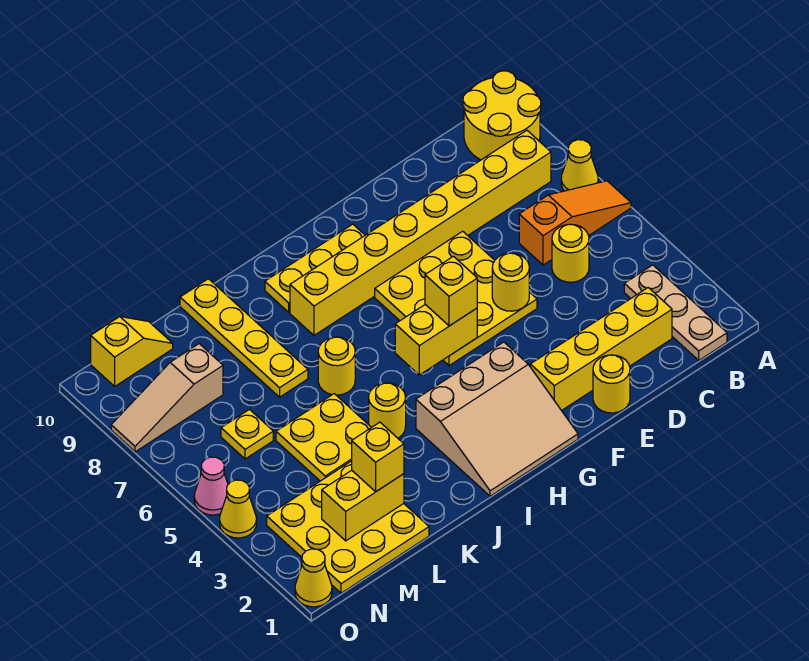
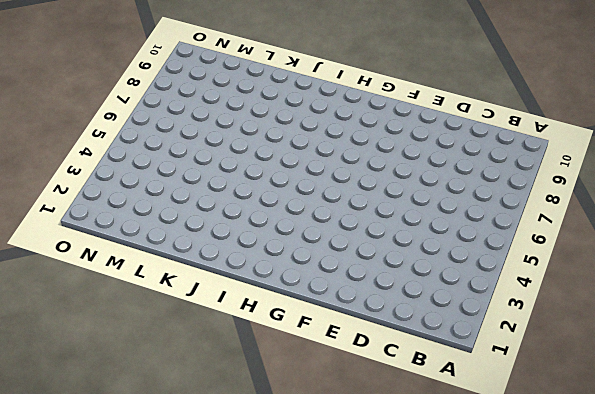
none -> orange slope A6:C6 level 1 top C
none -> yellow cone A7 level 1
none -> yellow round brick A9:B10 level 1

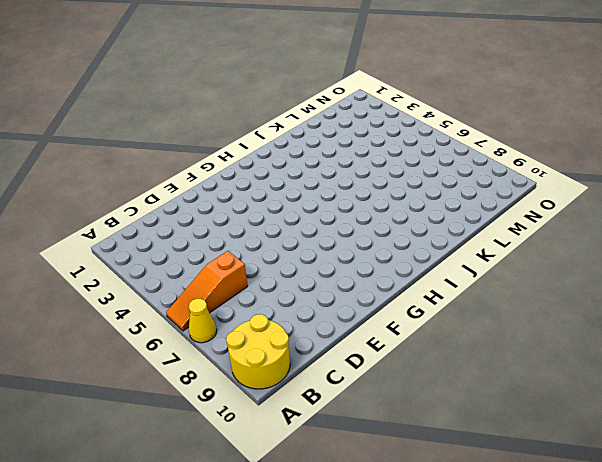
none -> tan plate B1:B3 level 1
none -> yellow brick B8:I8 level 1
none -> yellow brick C2:F2 level 1

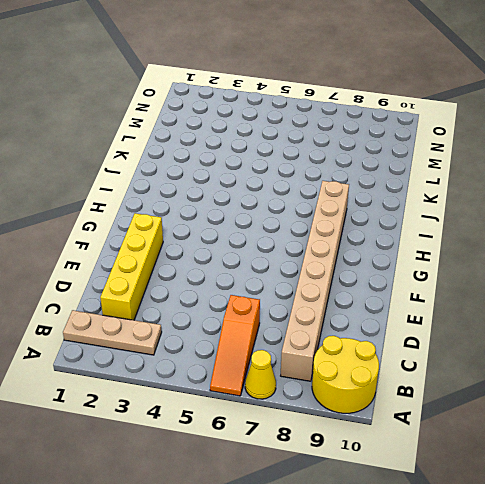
tan brick B8:I8 level 1 -> yellow brick B8:I8 level 1
none -> yellow round brick C5 level 1
none -> yellow round brick E1 level 1
none -> yellow plate E5:G7 level 1

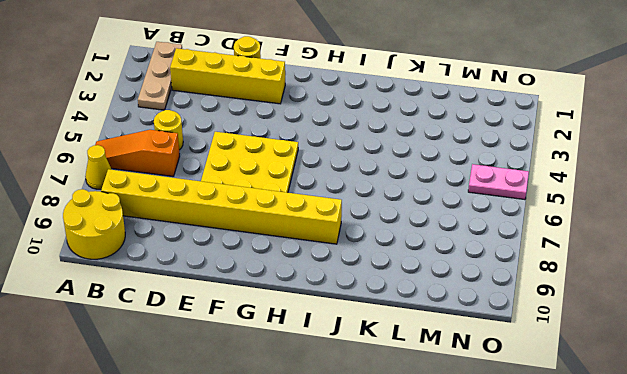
pink plate N5:O5 level 1 -> pink cone O5 level 1
none -> tan slope G1:I3 level 1 top 3
none -> yellow plate G9:I9 level 1
none -> yellow round brick J4 level 1

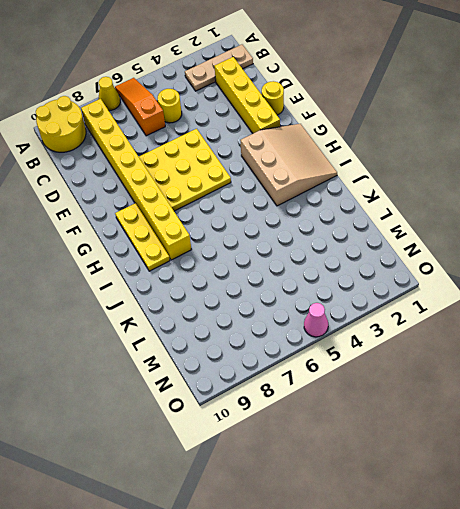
none -> yellow round brick J4 level 1
none -> yellow round brick J6 level 1
none -> yellow plate K4:L5 level 1

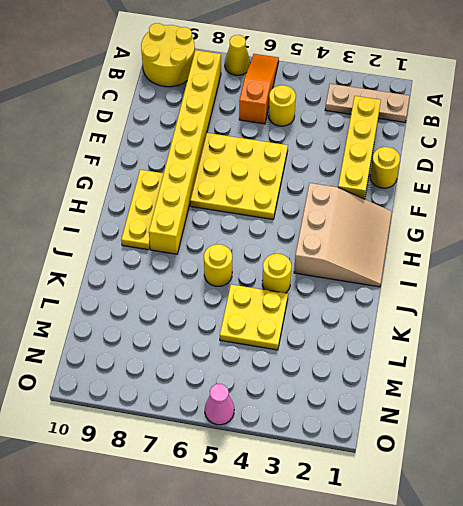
none -> yellow plate K7:K10 level 1
none -> yellow plate L1:N3 level 1
none -> yellow plate M6 level 1

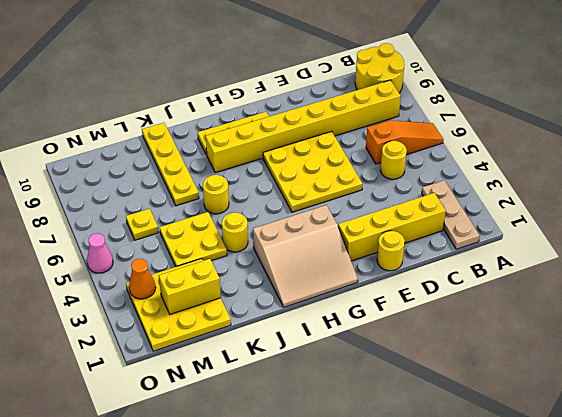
orange cone N3 level 2 -> none
none -> yellow cone A7 level 1
none -> tan slope M8:O8 level 1 top M
none -> yellow slope M10:N10 level 1 top N

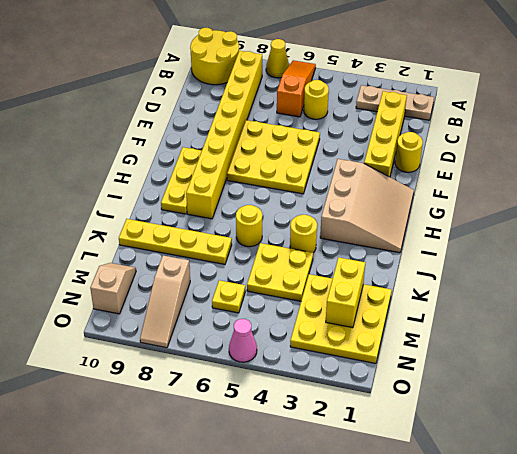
tan slope M10:N10 level 1 top N -> yellow slope M10:N10 level 1 top N
none -> yellow cone O1 level 1
none -> yellow cone O4 level 1
none -> yellow round brick E5 level 2

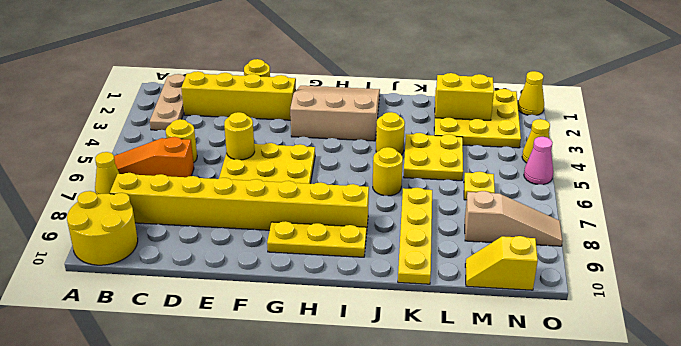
none -> yellow brick G5:H5 level 2
none -> yellow brick G5 level 3
none -> yellow brick L2 level 3

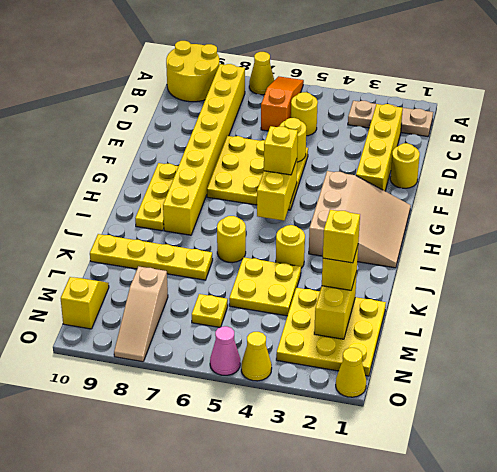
yellow brick L2 level 4 -> none

